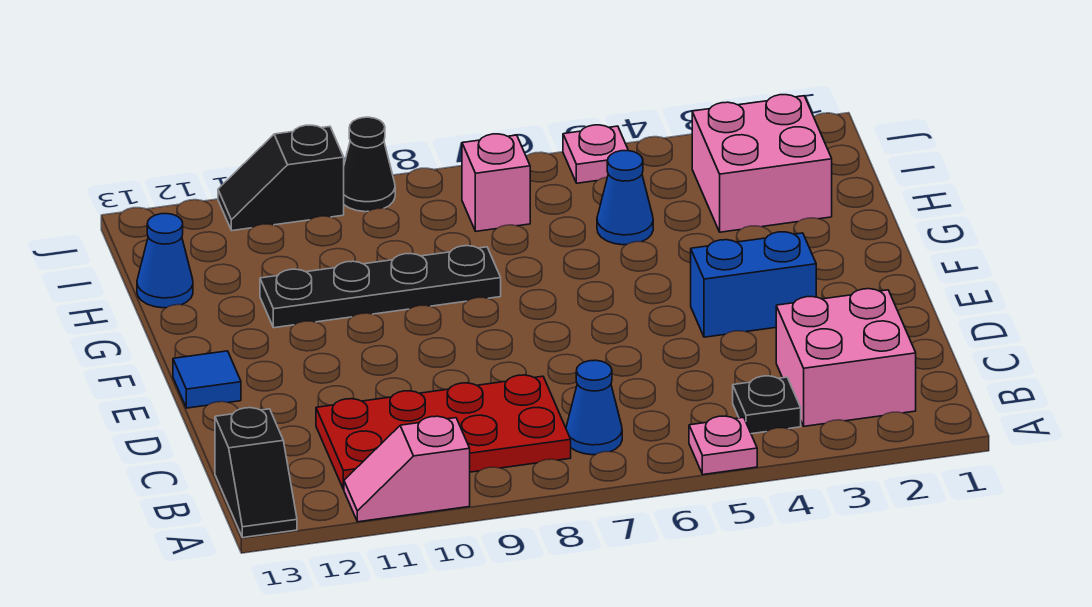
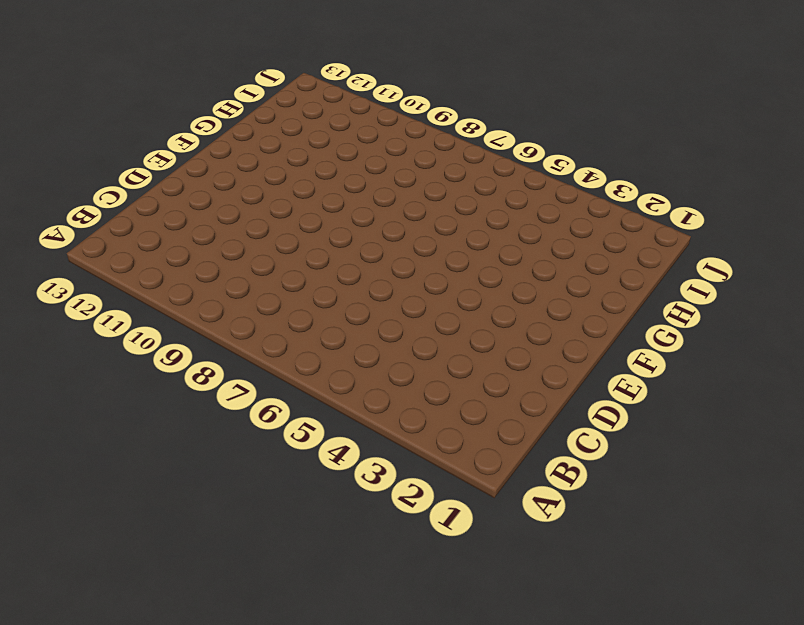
none -> pink plate A5 level 1
none -> pink slope A10:A11 level 1 top 10
none -> black slope A13:B13 level 1 top B

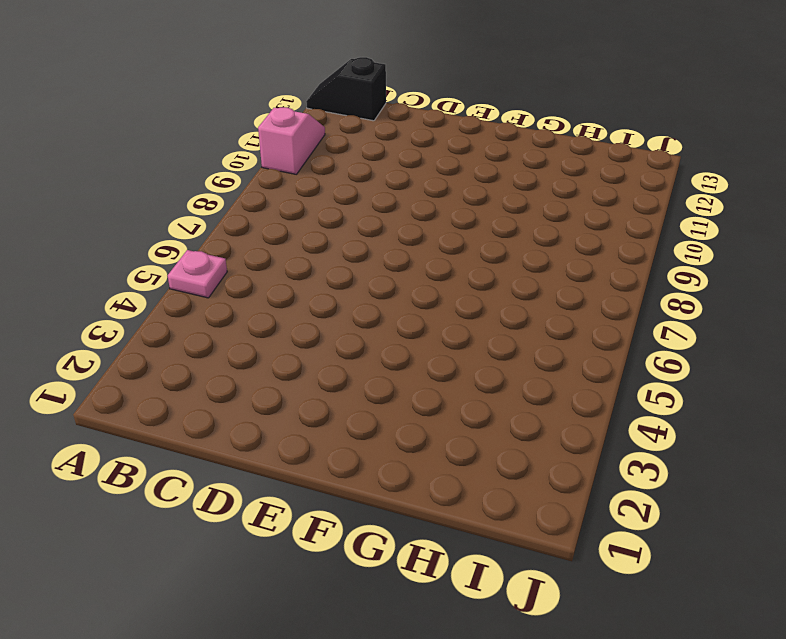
none -> pink brick B2:C3 level 1
none -> black plate B4 level 1
none -> blue cone B7 level 1

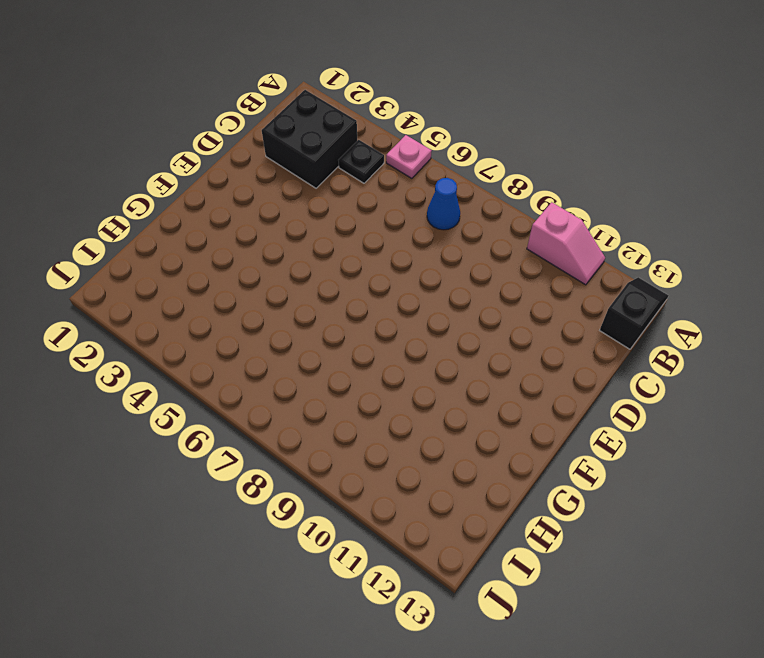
black brick B2:C3 level 1 -> pink brick B2:C3 level 1
none -> red plate B8:C11 level 1
none -> blue brick E3:E4 level 1
none -> blue tile E13 level 1

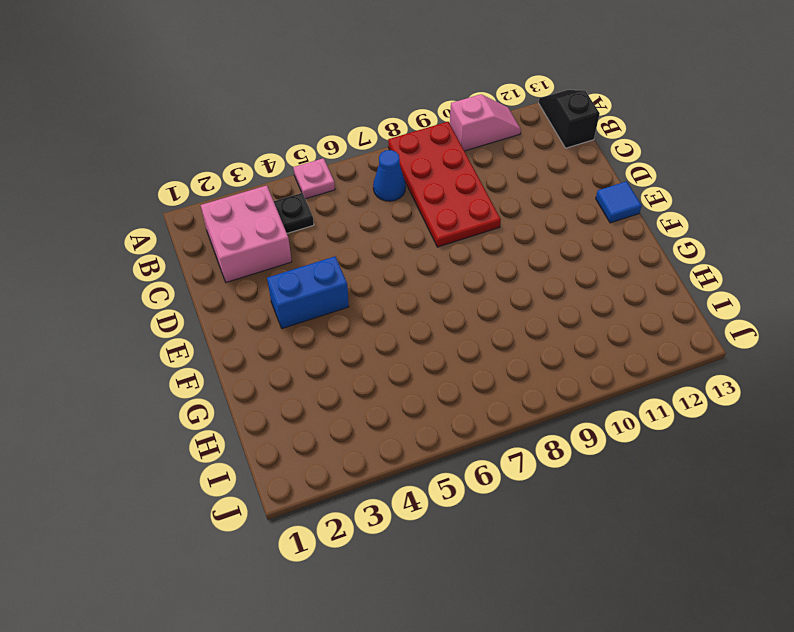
red plate A8:D9 level 1 -> red plate B8:C11 level 1
none -> black plate G8:G11 level 1
none -> pink brick H2:I3 level 1
none -> blue cone H5 level 1

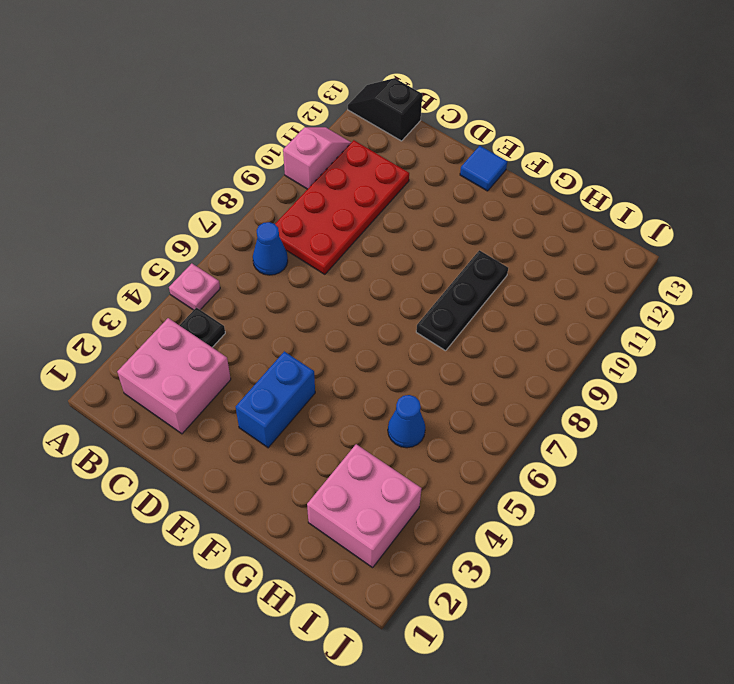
black plate G8:G10 level 1 -> black plate G8:G11 level 1
none -> blue cone H13 level 1
none -> pink brick I7 level 1
none -> pink plate J5 level 1

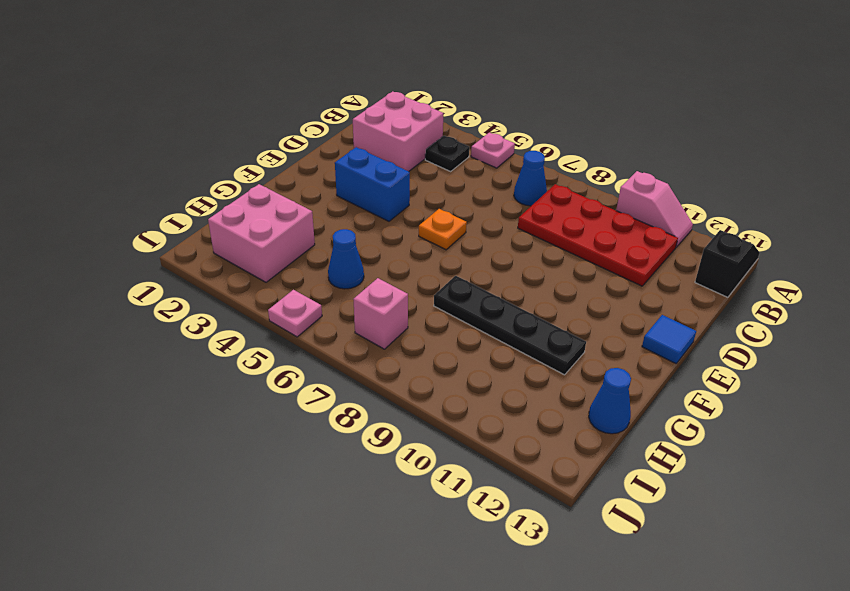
orange plate E6 level 1 -> none
none -> black cone J9 level 1
none -> black slope J10:J11 level 1 top 10

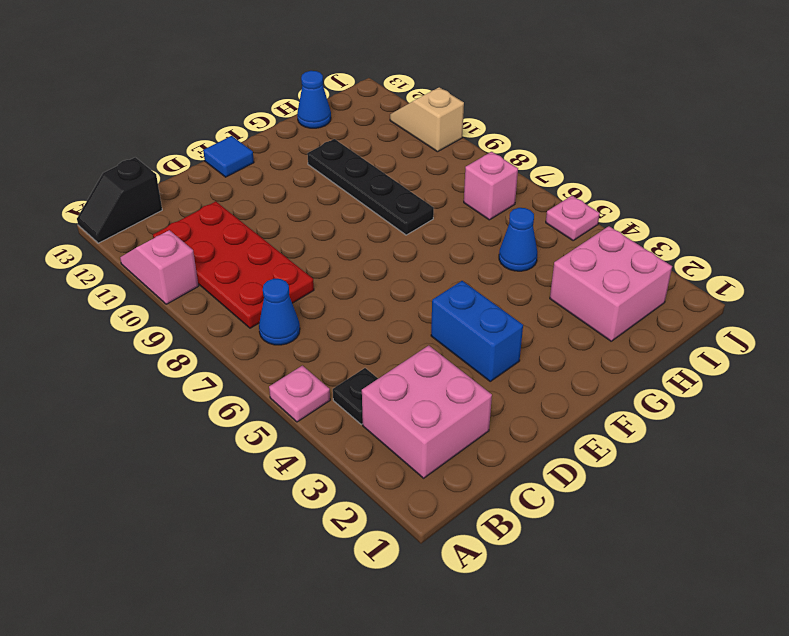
tan slope J10:J11 level 1 top 10 -> black slope J10:J11 level 1 top 10
none -> black cone J9 level 1

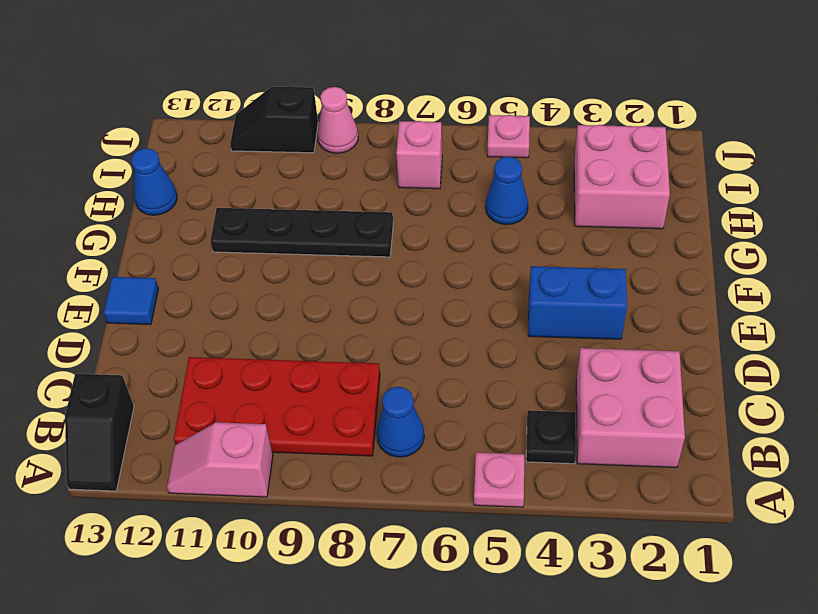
pink cone J9 level 1 -> black cone J9 level 1

